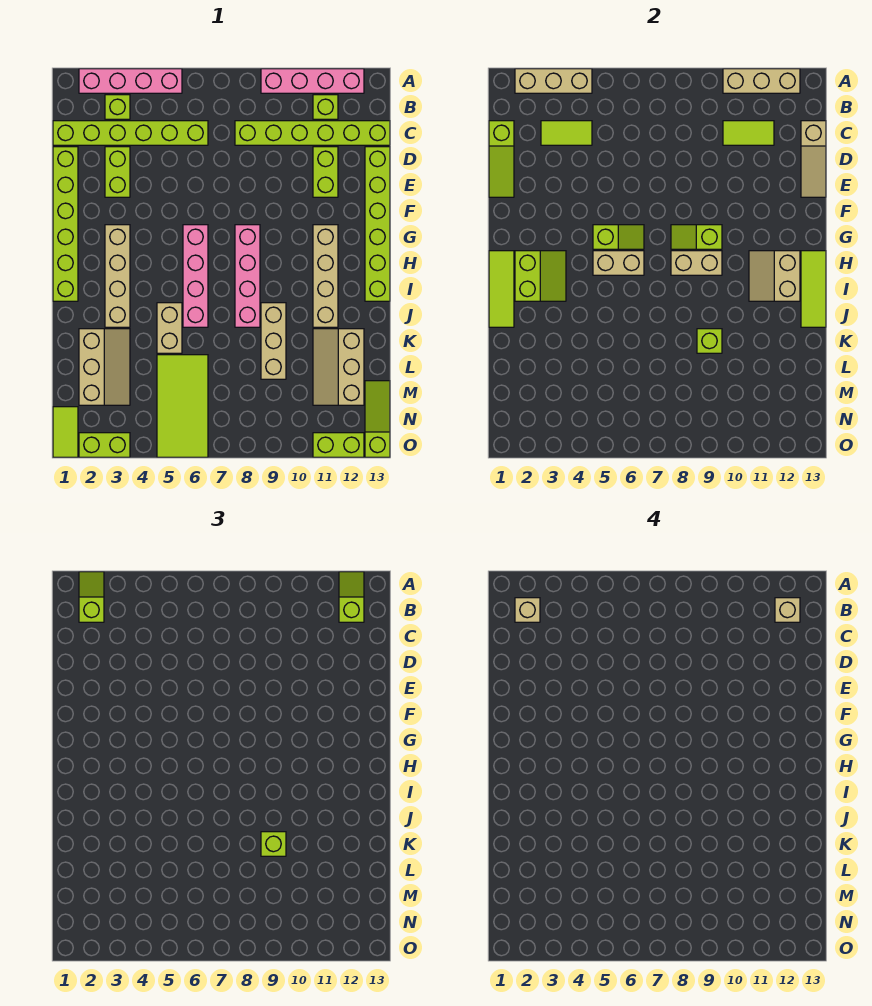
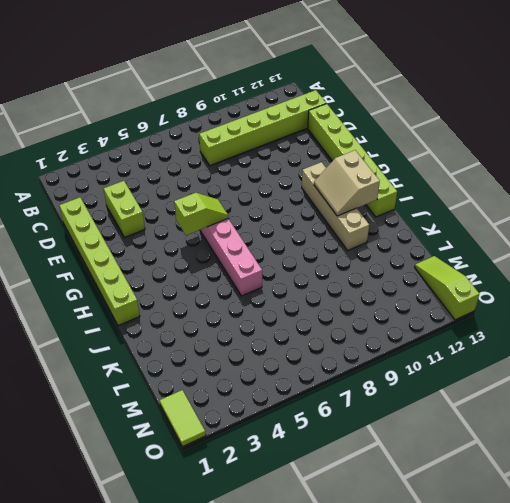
none -> pink brick A2:A5 level 1
none -> pink brick A9:A12 level 1
none -> lime brick B3 level 1
none -> lime brick B11 level 1

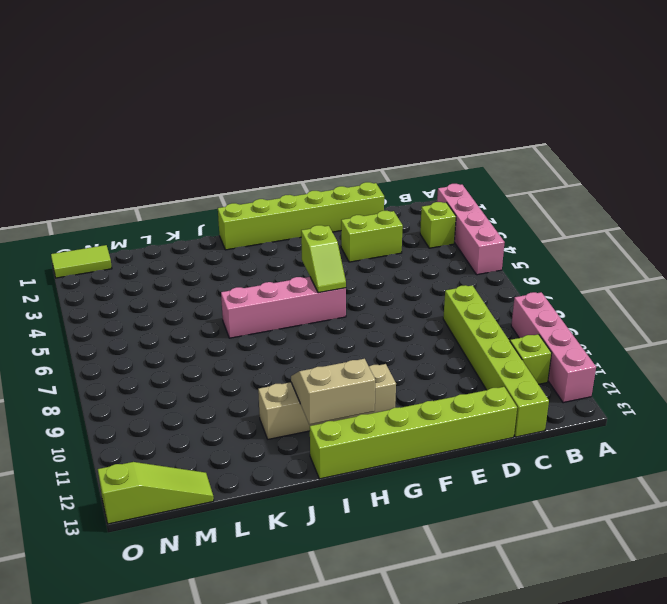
none -> lime brick C1:C6 level 1
none -> lime brick D11:E11 level 1
none -> tan brick G3:J3 level 1
none -> pink brick G8:J8 level 1

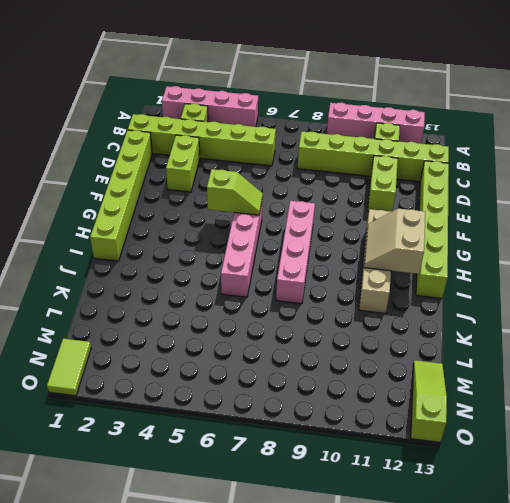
none -> tan brick G3:J3 level 1
none -> tan brick J5:K5 level 1
none -> tan brick J9:L9 level 1
none -> tan slope K2:M3 level 1 top 2

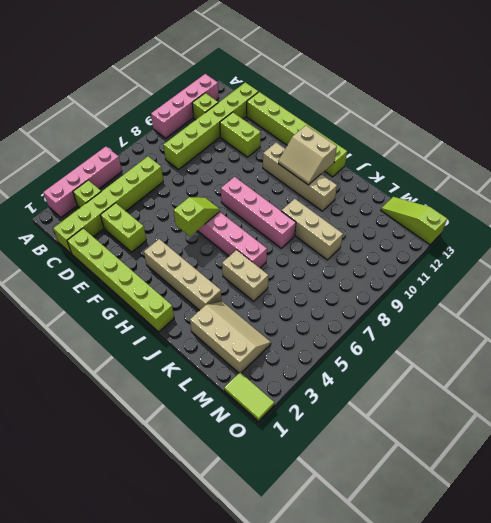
none -> tan slope K11:M12 level 1 top 12
none -> lime tile L5:O6 level 1
none -> lime brick O2:O3 level 1
none -> lime brick O11:O12 level 1

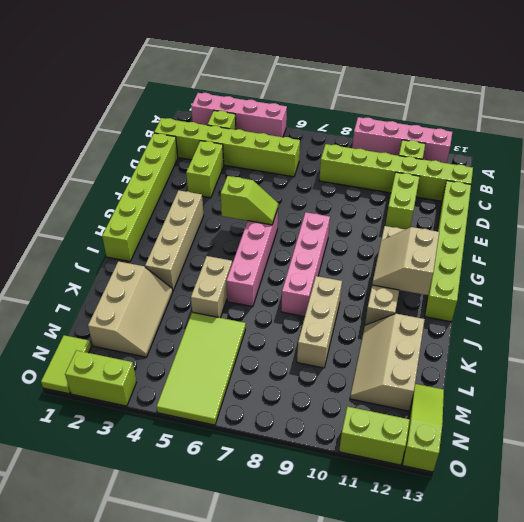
none -> tan brick A2:A4 level 2
none -> tan brick A10:A12 level 2
none -> lime slope C1:E1 level 2 top C
none -> lime tile C3:C4 level 2

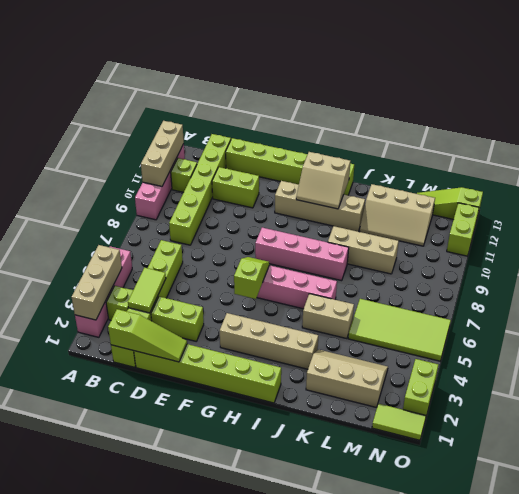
none -> lime tile C10:C11 level 2
none -> tan slope C13:E13 level 2 top C
none -> lime slope G8:G9 level 2 top 9
none -> lime tile H1:J1 level 2

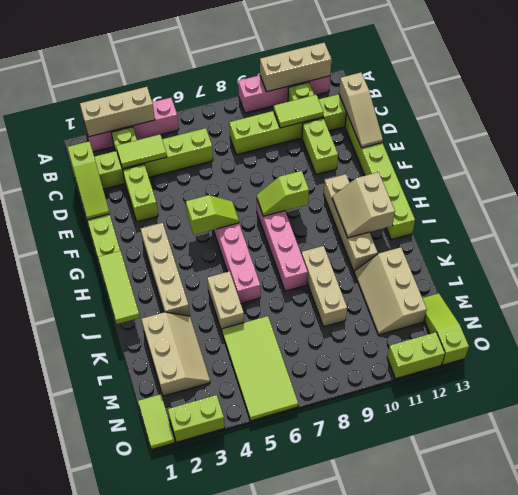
none -> lime slope H2:I3 level 2 top 2
none -> tan brick H5:H6 level 2
none -> tan brick H8:H9 level 2
none -> lime tile H13:J13 level 2

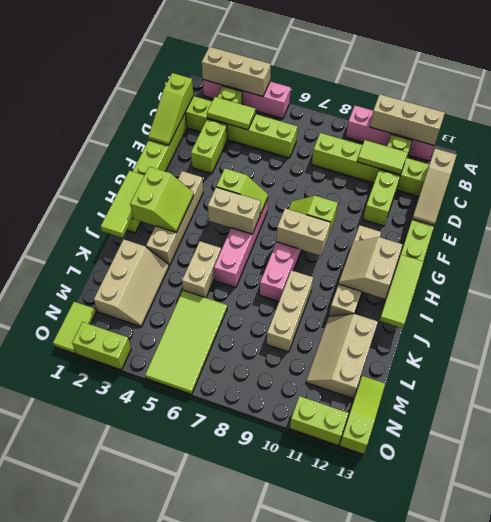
none -> lime brick K9 level 2
none -> lime slope A2:B2 level 3 top B
none -> lime slope A12:B12 level 3 top B
none -> lime brick K9 level 3

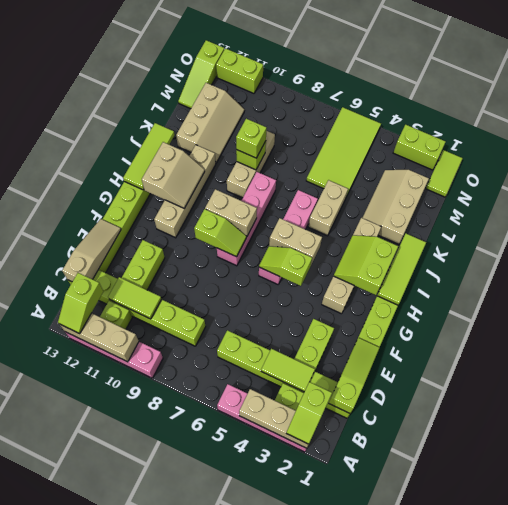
none -> tan brick B2 level 4
none -> tan brick B12 level 4

